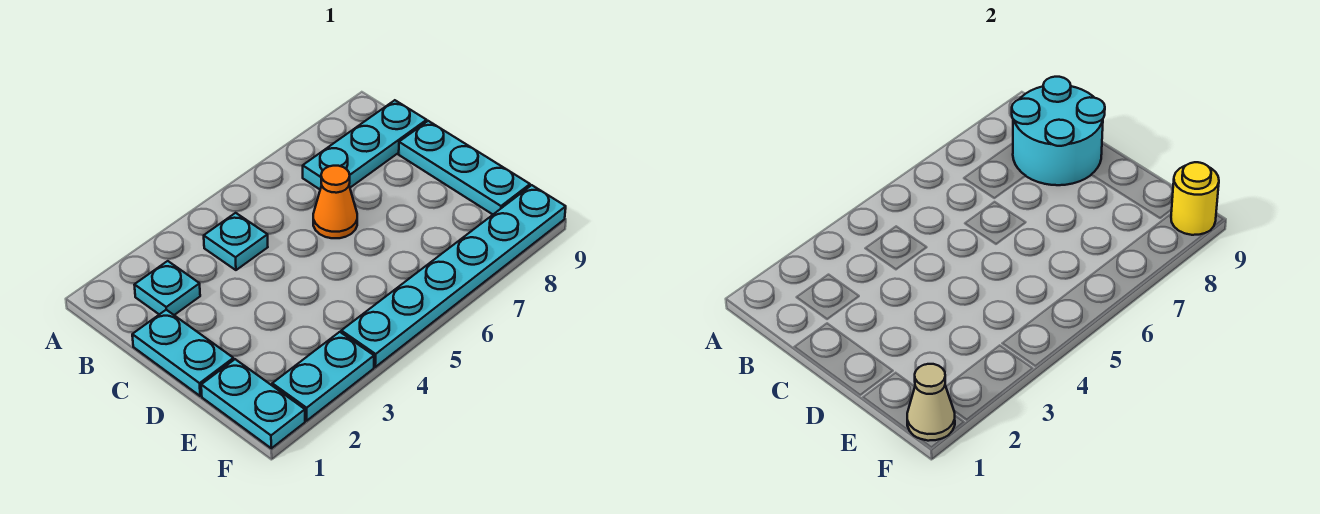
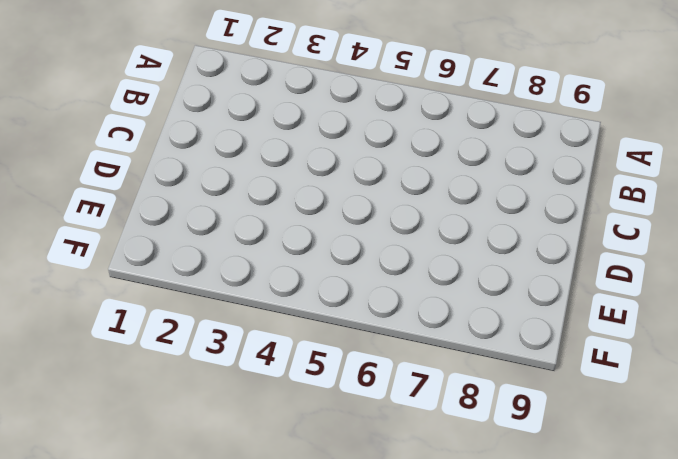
none -> cyan plate B2 level 1
none -> cyan plate B4 level 1
none -> cyan plate B7:B9 level 1

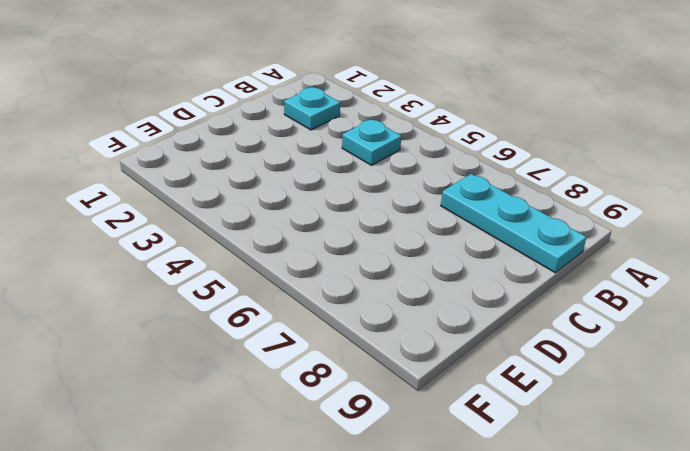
none -> cyan plate C1:D1 level 1
none -> orange cone C6 level 1
none -> cyan plate C9:E9 level 1

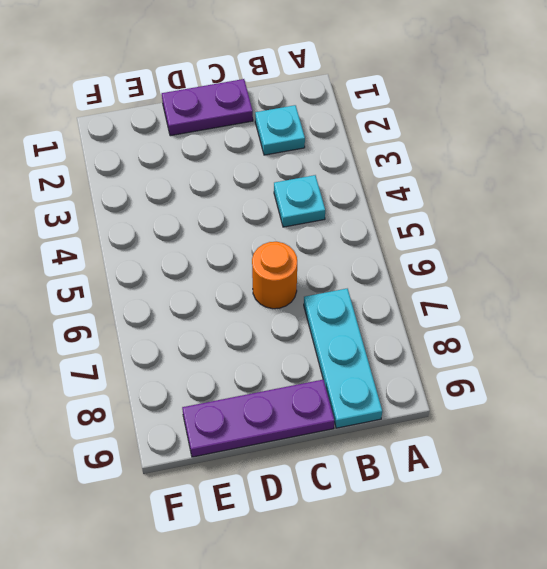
purple plate C1:D1 level 1 -> cyan plate C1:D1 level 1
orange round brick C6 level 1 -> orange cone C6 level 1
purple plate C9:E9 level 1 -> cyan plate C9:E9 level 1
none -> cyan plate E1:F1 level 1
none -> cyan plate F2:F3 level 1
none -> cyan plate F4:F9 level 1

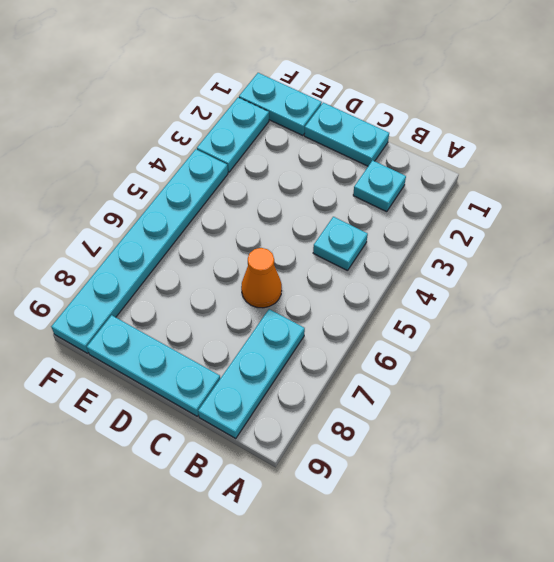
none -> cyan round brick B8:C9 level 2
none -> tan cone F1 level 2
none -> yellow round brick F9 level 2

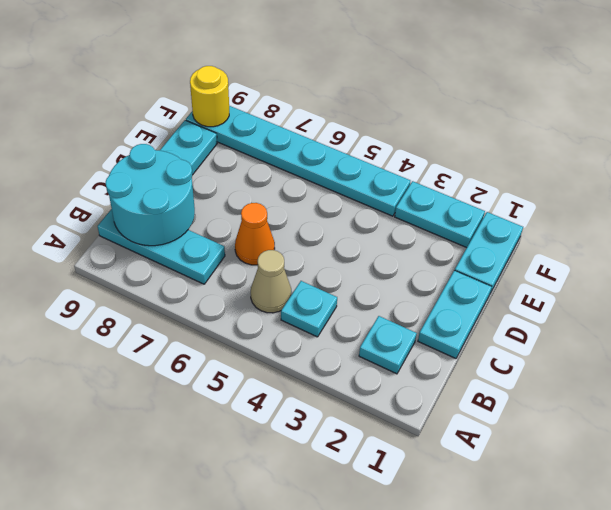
tan cone B5 level 1 -> tan cone F1 level 2

